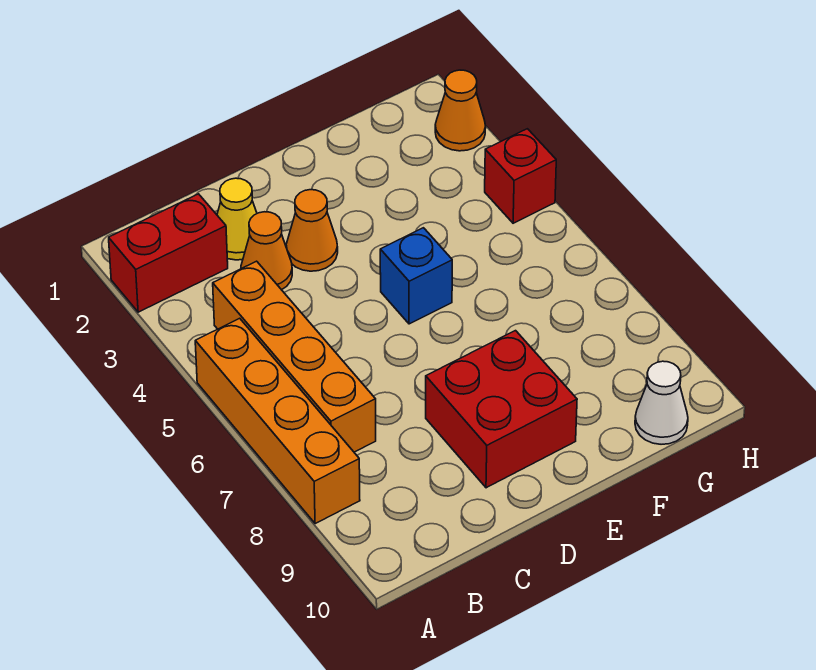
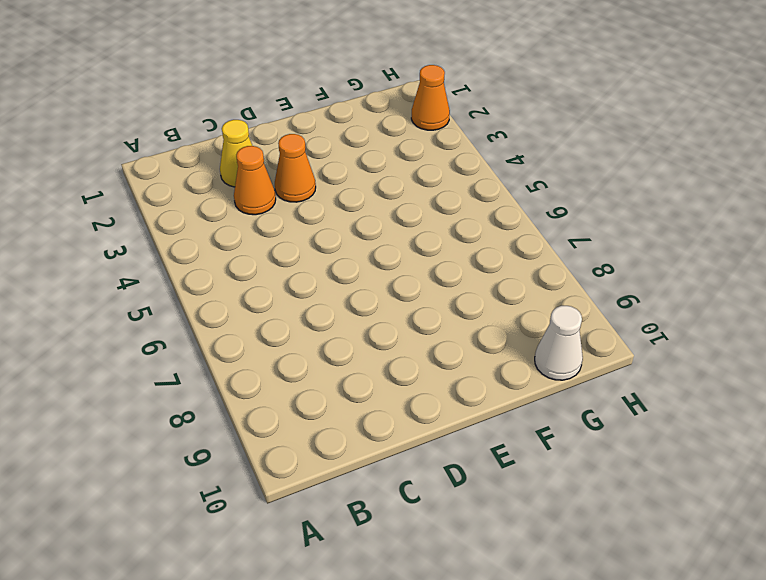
none -> red brick A2:B2 level 1
none -> orange brick A5:A8 level 1

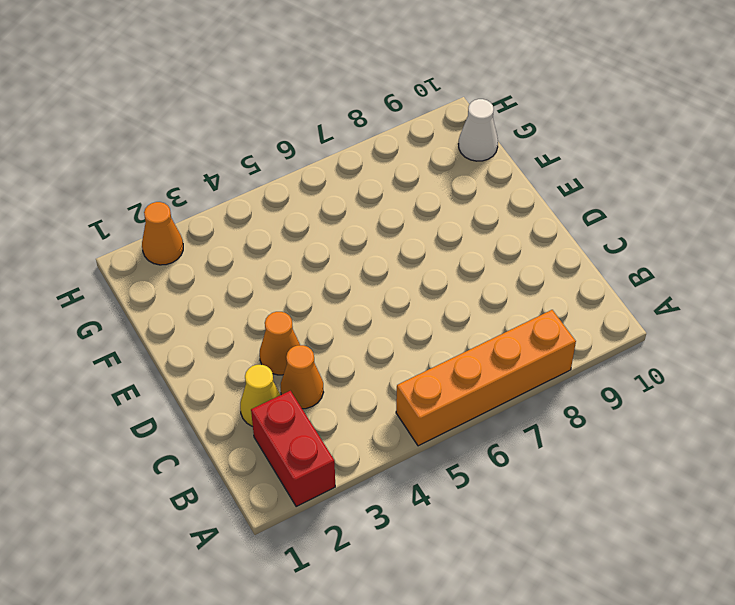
none -> orange brick B4:B7 level 1
none -> red brick D8:E9 level 1

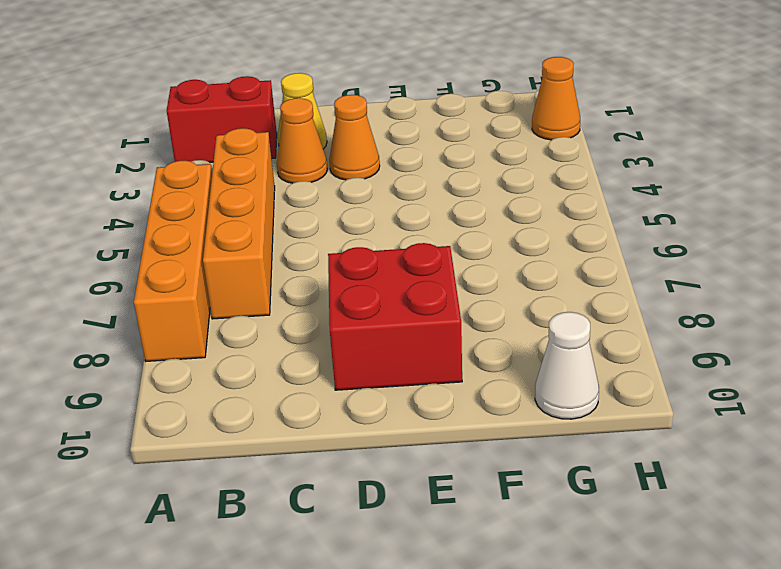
none -> blue brick E5 level 1
none -> red brick H4 level 1

